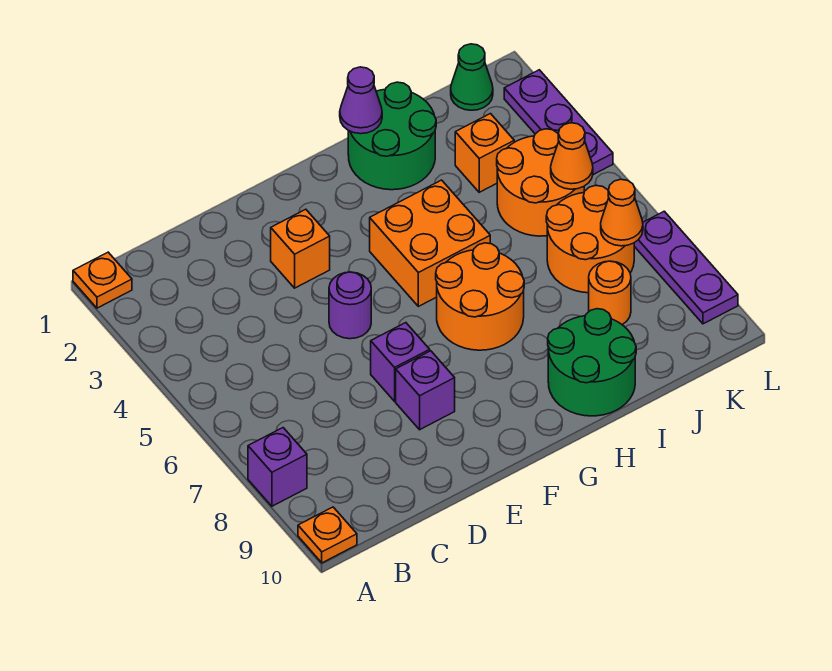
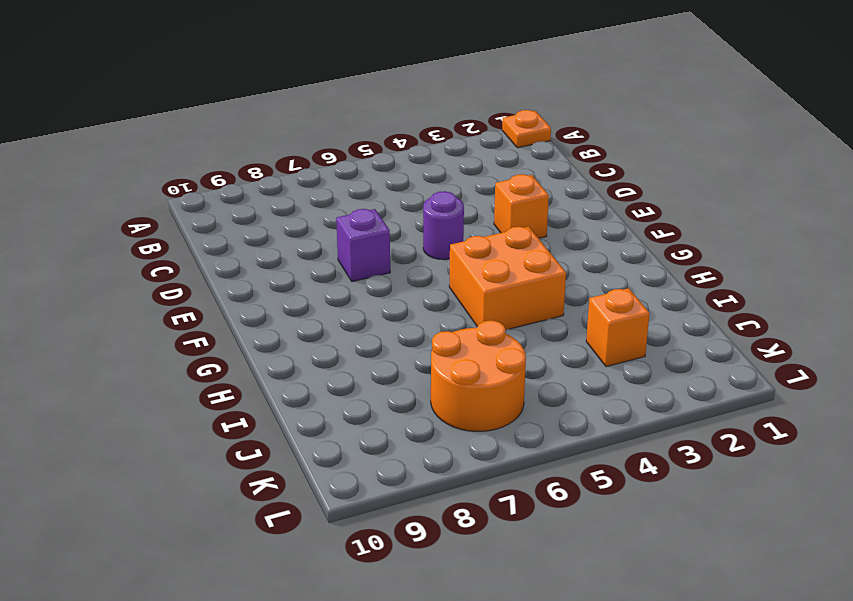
none -> purple brick A8 level 1
none -> orange plate A10 level 1
none -> purple brick E8 level 1

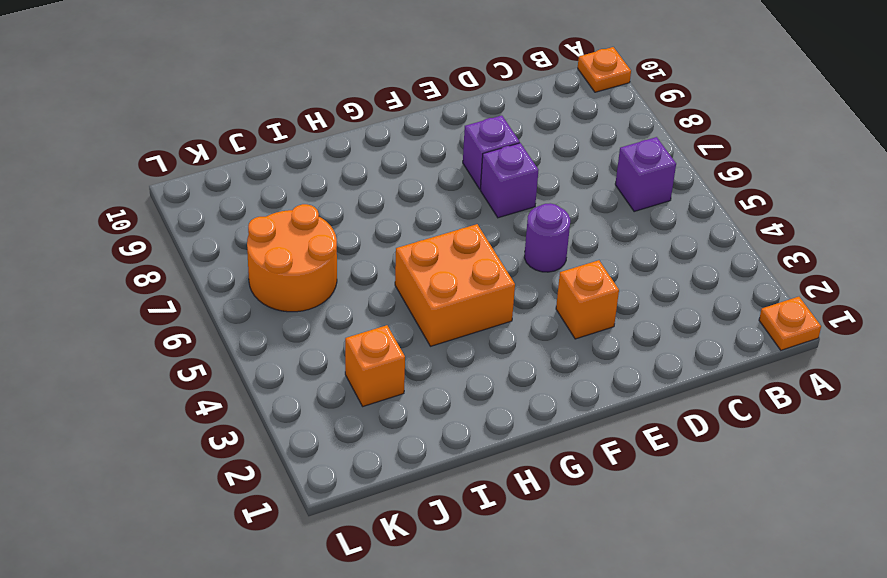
purple brick B6 level 1 -> purple brick A8 level 1
none -> orange round brick G6:H7 level 1
none -> green round brick H1:I2 level 1
none -> green round brick H9:I10 level 1

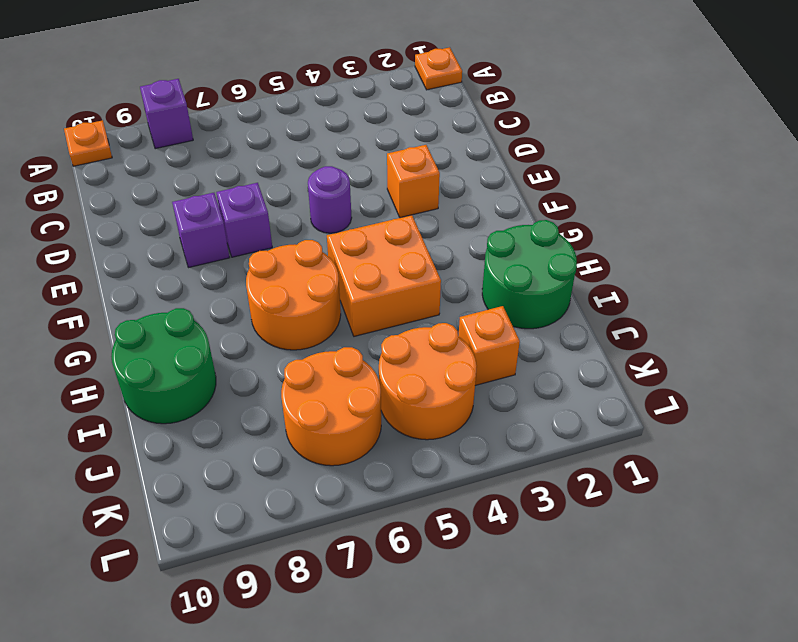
none -> orange round brick J8 level 1
none -> green cone K1 level 1
none -> purple plate L2:L4 level 1

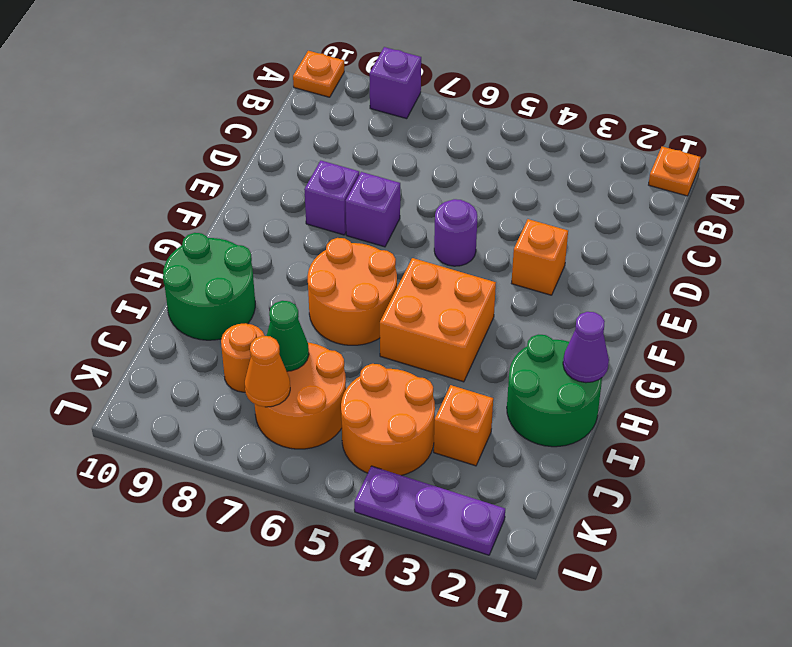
green cone J7 level 2 -> green cone K1 level 1
none -> purple plate L7:L9 level 1
none -> orange cone K5 level 2

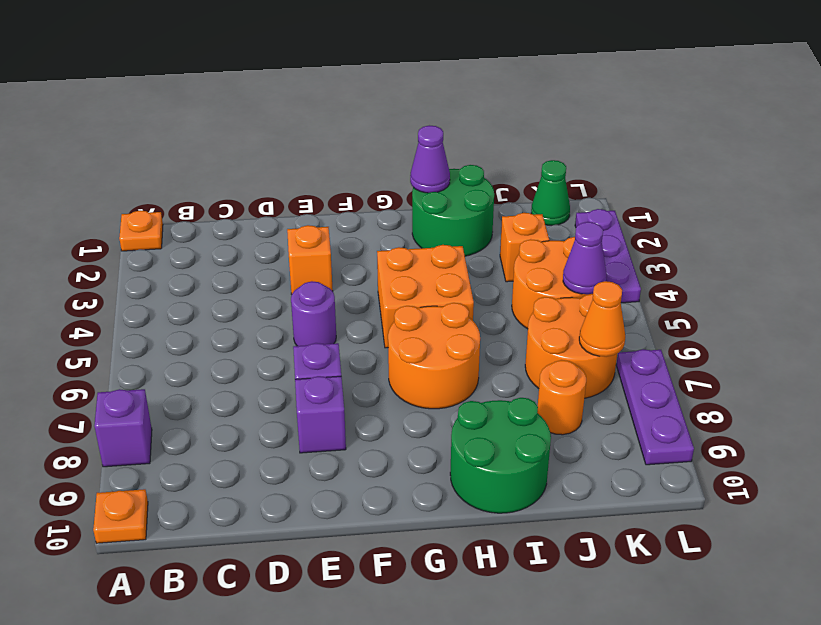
purple cone K5 level 2 -> orange cone K5 level 2

